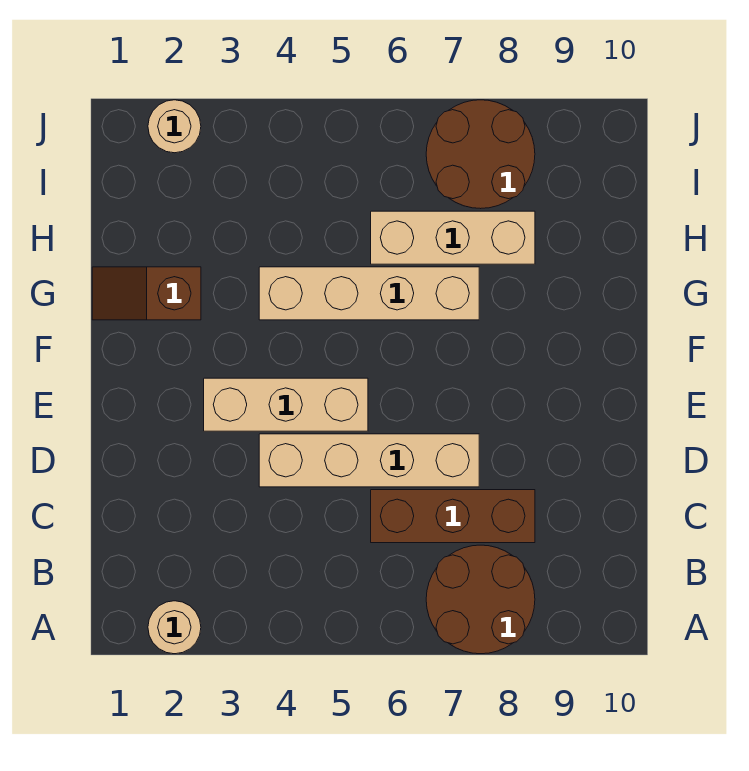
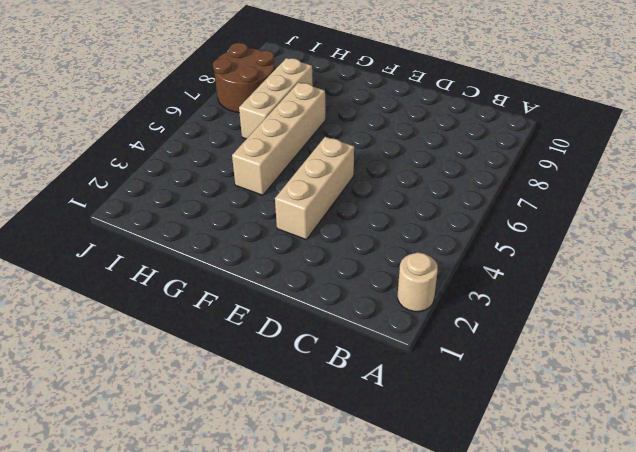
none -> brown round brick A7:B8 level 1
none -> brown brick C6:C8 level 1

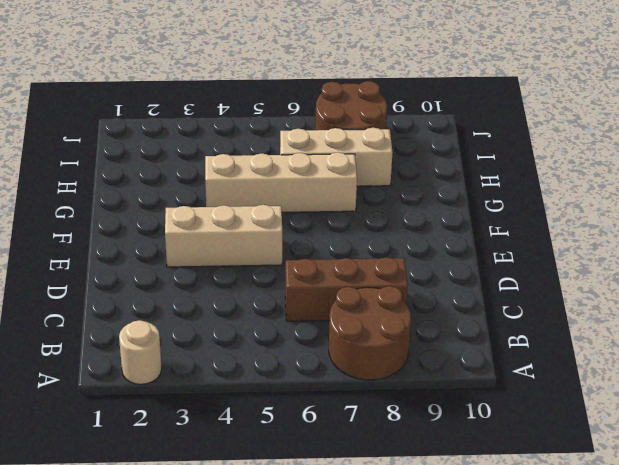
none -> tan brick D4:D7 level 1
none -> brown slope G1:G2 level 1 top 2

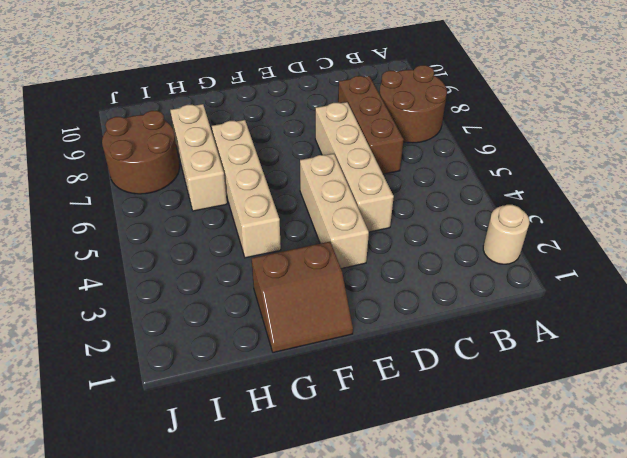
brown slope F1:G2 level 1 top 2 -> brown slope G1:G2 level 1 top 2
none -> tan round brick J2 level 1

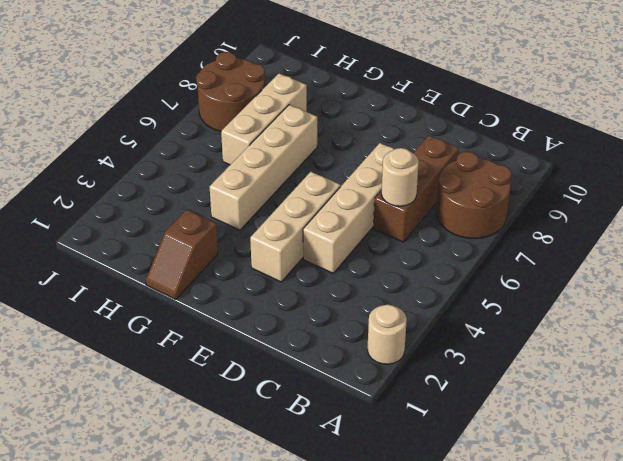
tan round brick C6 level 2 -> tan round brick J2 level 1

